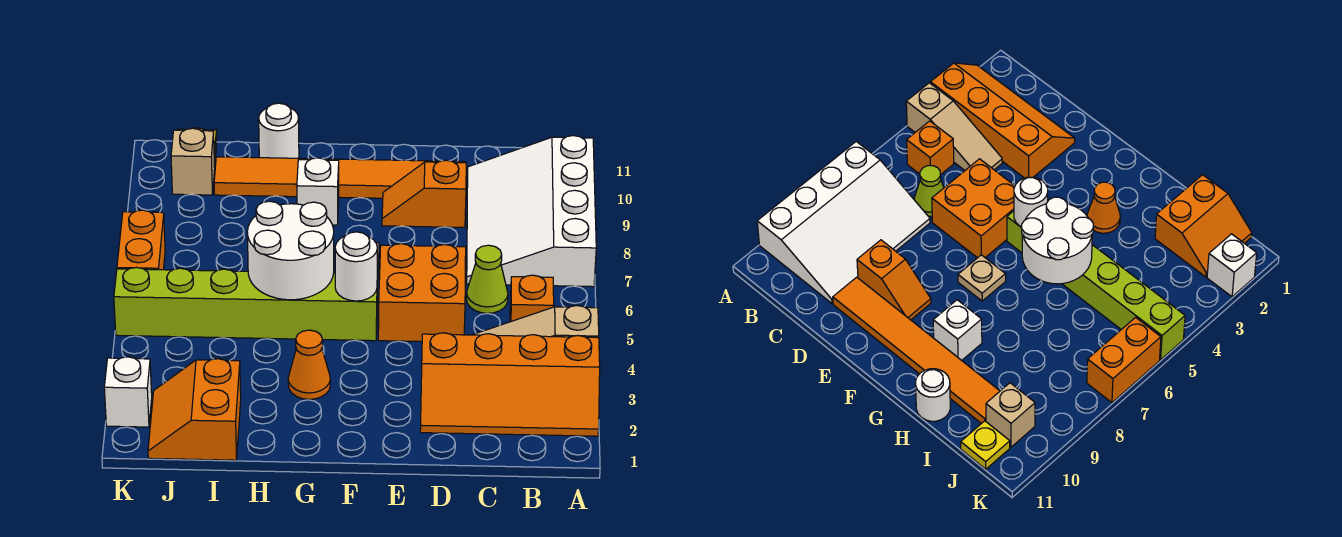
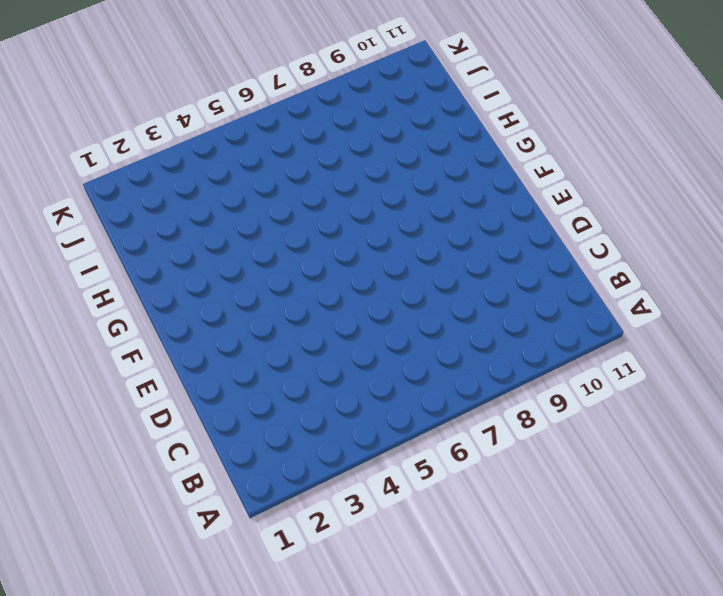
none -> orange slope A2:D3 level 1 top 3
none -> tan slope A4:C4 level 1 top A
none -> white slope A7:C10 level 1 top A

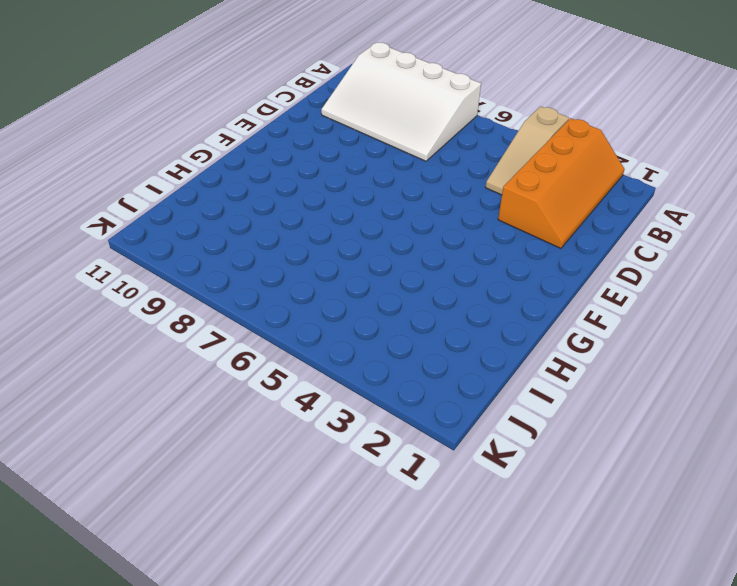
none -> orange brick B5 level 1
none -> lime cone C6 level 1
none -> orange brick D5:E6 level 1

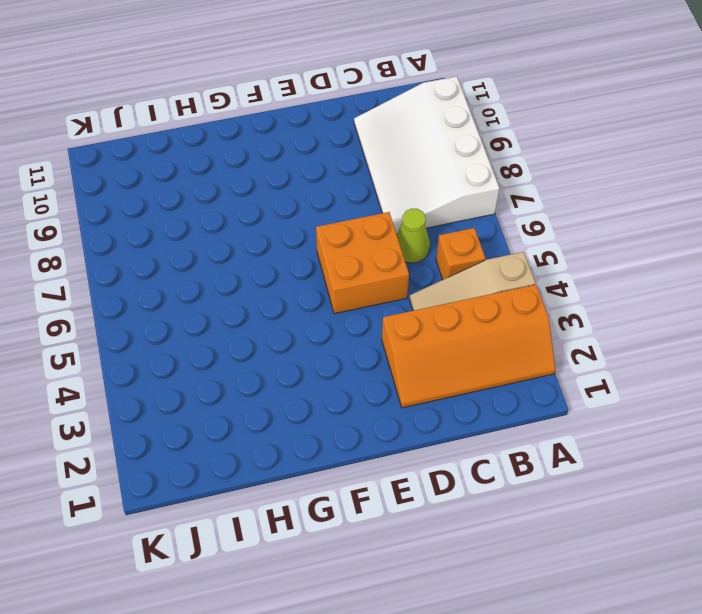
none -> orange slope D9:E9 level 1 top D
none -> orange tile D10:I10 level 1
none -> lime brick F5:K5 level 1

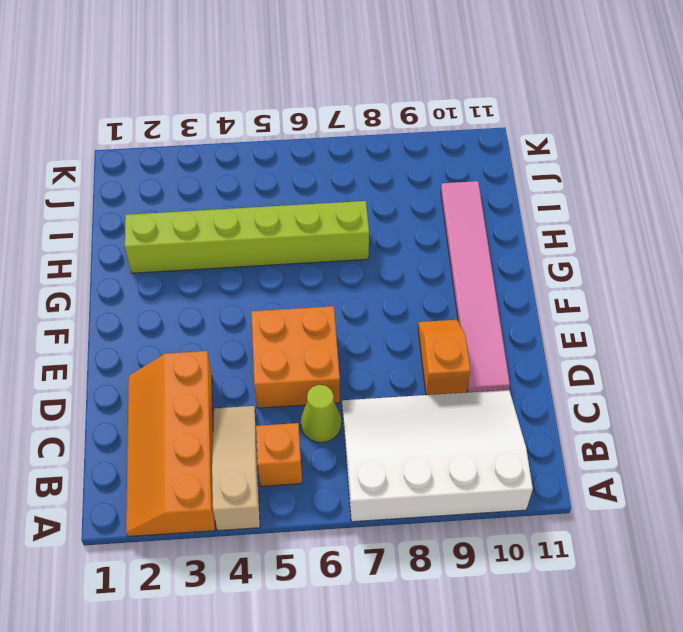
pink tile D10:I10 level 1 -> orange tile D10:I10 level 1
lime brick H2:H7 level 1 -> lime brick F5:K5 level 1
none -> tan plate F7 level 1
none -> orange cone G3 level 1
none -> white brick G9 level 1

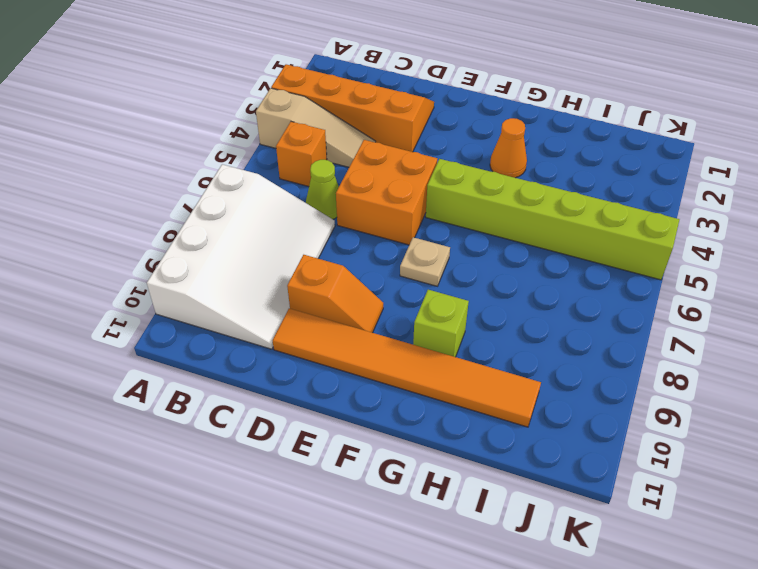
lime brick G9 level 1 -> white brick G9 level 1
none -> white round brick H11 level 1
none -> orange slope I1:J2 level 1 top I
none -> tan brick J10 level 1

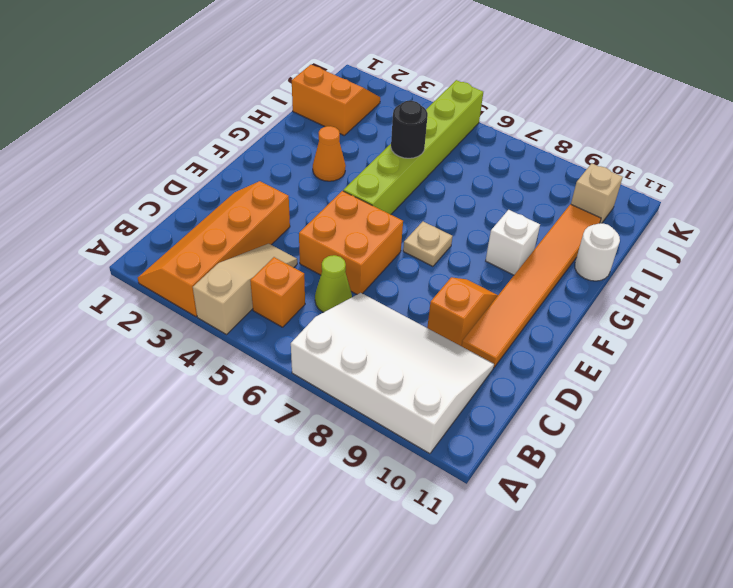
black round brick H5 level 2 -> white round brick G5:H6 level 2
none -> yellow plate J11 level 1
none -> white brick K2 level 1
none -> orange brick K6:K7 level 1

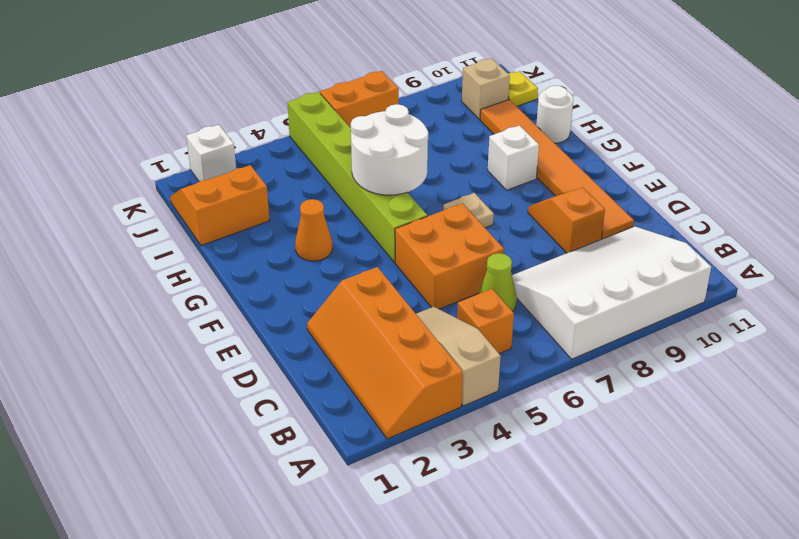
none -> white round brick F5 level 2

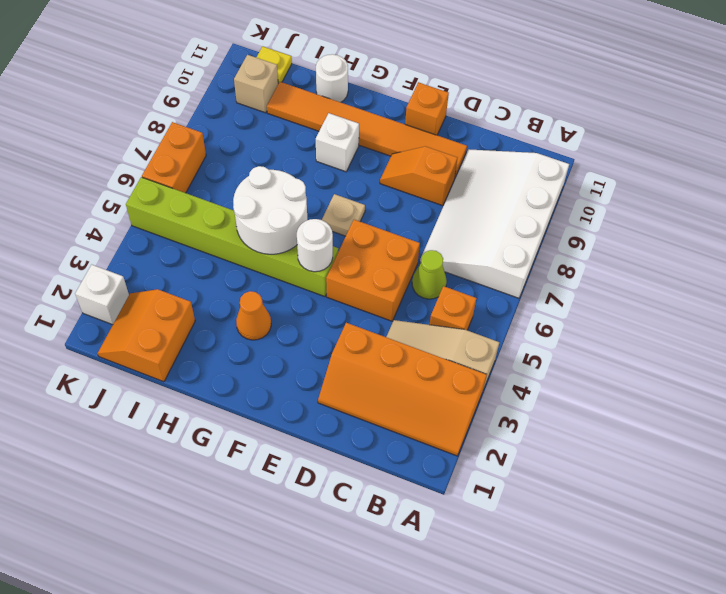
orange brick E11 level 1 -> none

